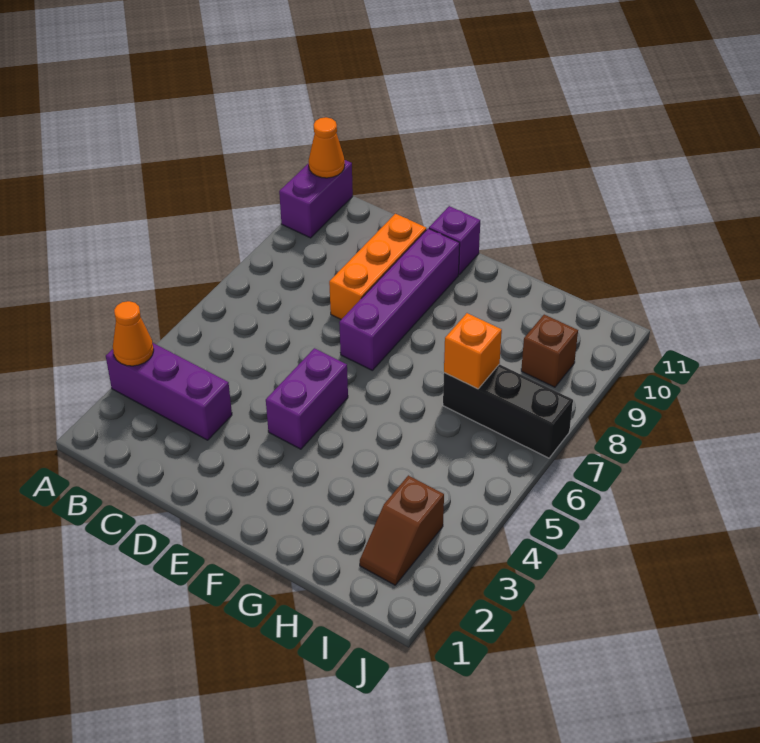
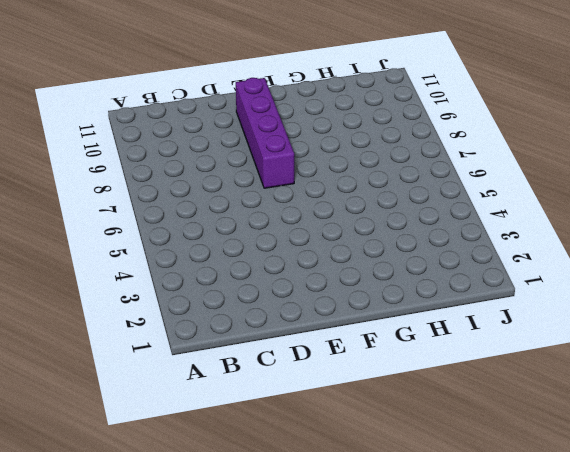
none -> purple brick A3:C3 level 1
none -> purple brick A10:A11 level 1
none -> orange brick D8:D10 level 1

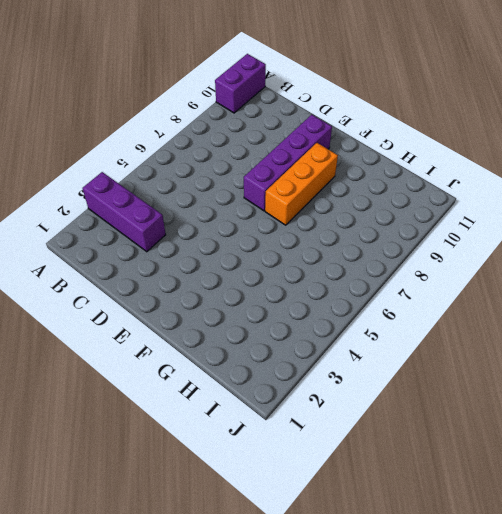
orange brick F7:F9 level 1 -> orange brick D8:D10 level 1
none -> purple brick E4:E5 level 1
none -> purple brick E11 level 1
none -> black brick H7:J7 level 1

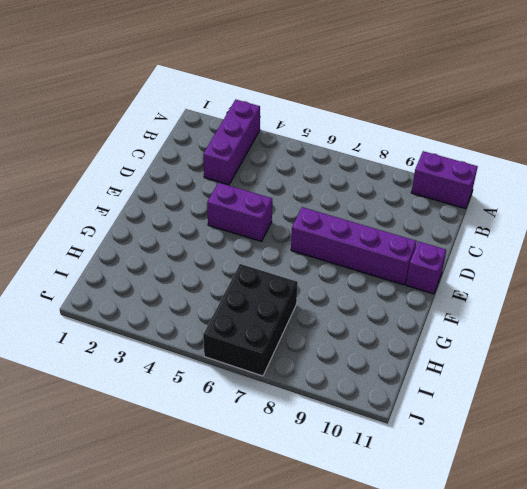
black brick H6:J7 level 1 -> black brick H7:J7 level 1
none -> orange brick D8:D10 level 1
none -> brown slope I2:I3 level 1 top 3
none -> brown brick I9 level 1

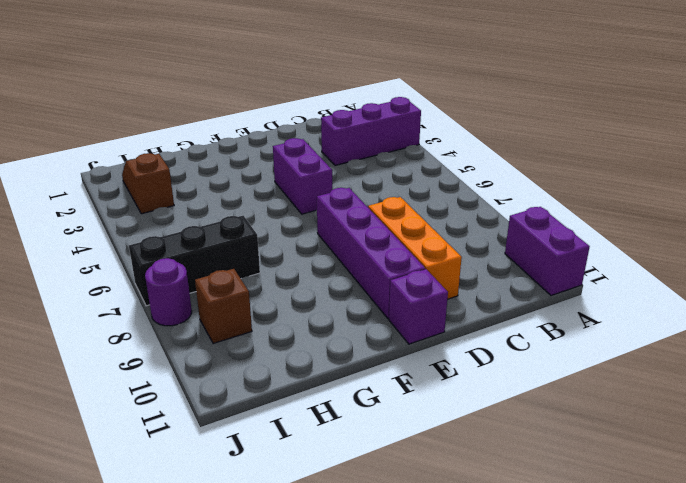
purple round brick J8 level 1 -> none
none -> orange cone A3 level 2
none -> orange cone A11 level 2
none -> orange brick H7 level 2

